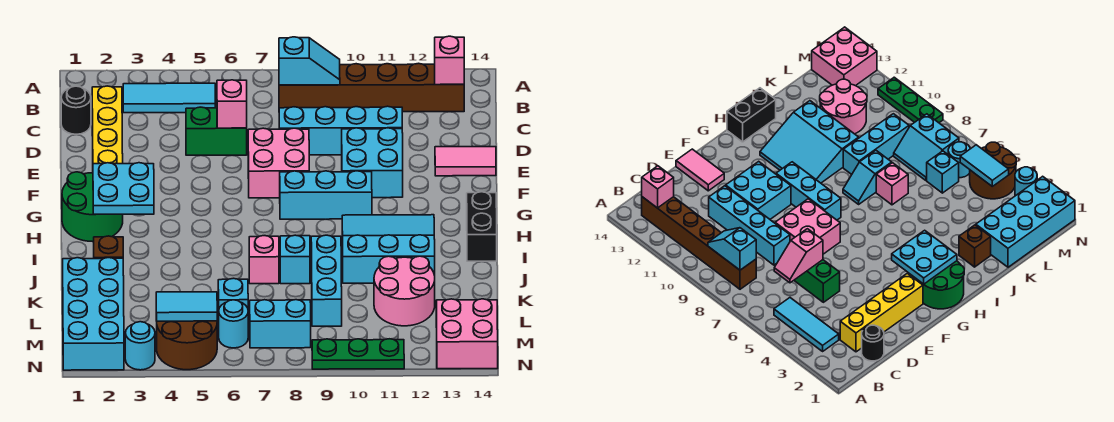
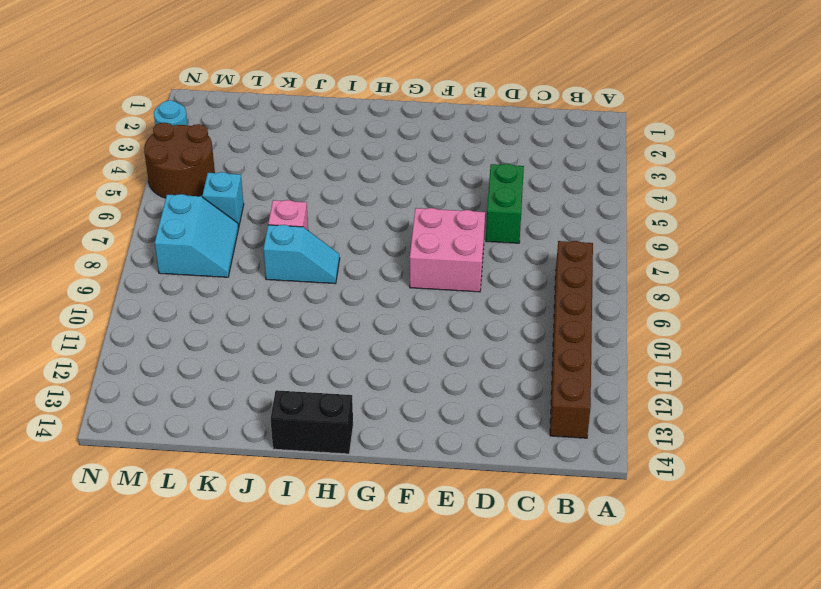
none -> cyan tile B3:B5 level 1
none -> black round brick C1 level 1
none -> yellow brick C2:F2 level 1
none -> cyan brick D8:D11 level 1

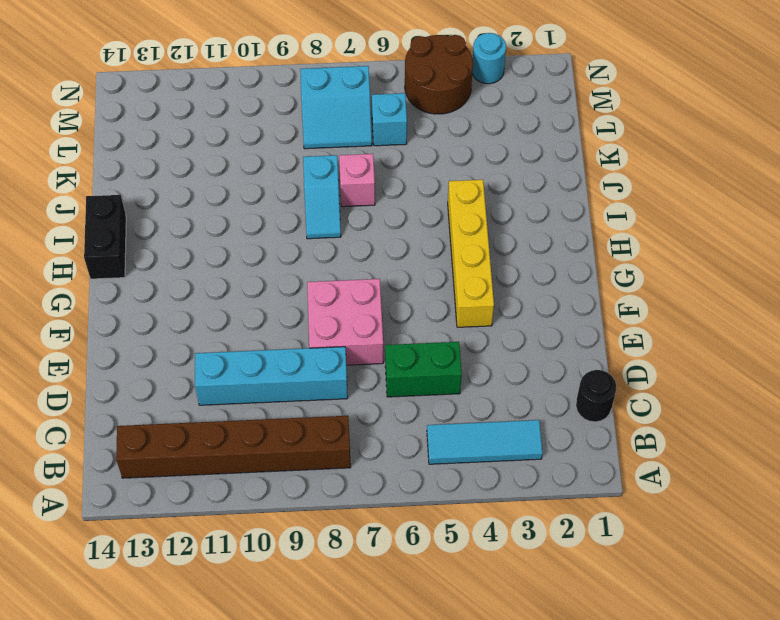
yellow brick F4:I4 level 1 -> yellow brick C2:F2 level 1
none -> cyan brick E10:F11 level 1
none -> pink tile E13:E14 level 1
none -> green round brick G1:H2 level 1
none -> cyan brick G8:G10 level 1

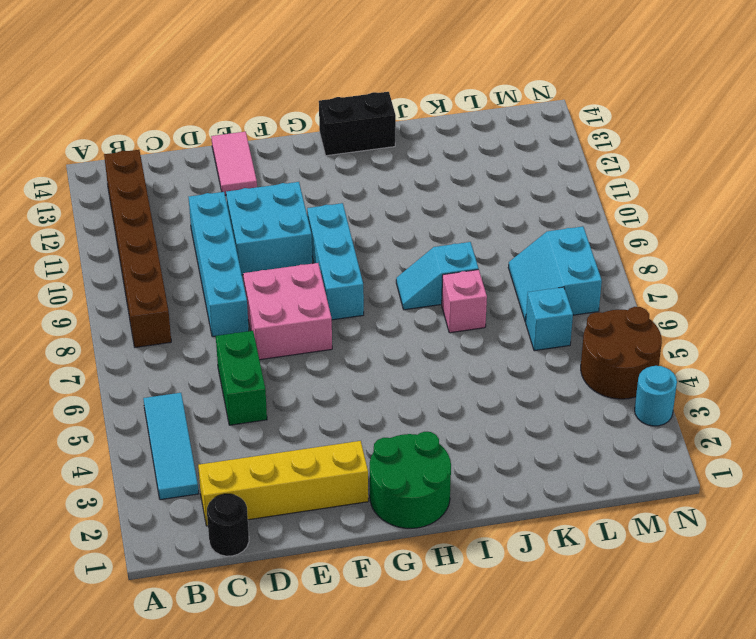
none -> cyan slope H10:J12 level 1 top J
none -> brown brick J2 level 1
none -> cyan brick J9:L9 level 1
none -> cyan brick K1:N2 level 1

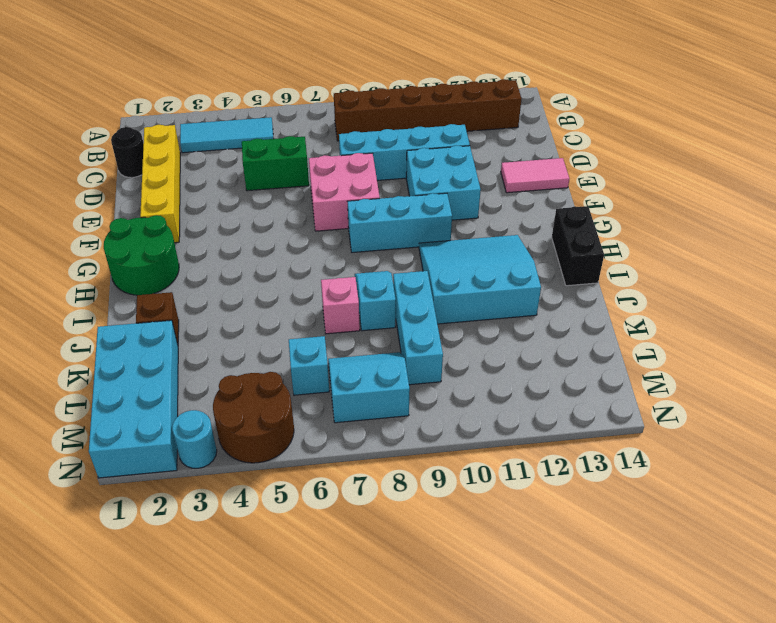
none -> pink round brick K11:L12 level 1
none -> cyan round brick M6 level 1
none -> pink brick M13:N14 level 1
none -> green plate N9:N11 level 1

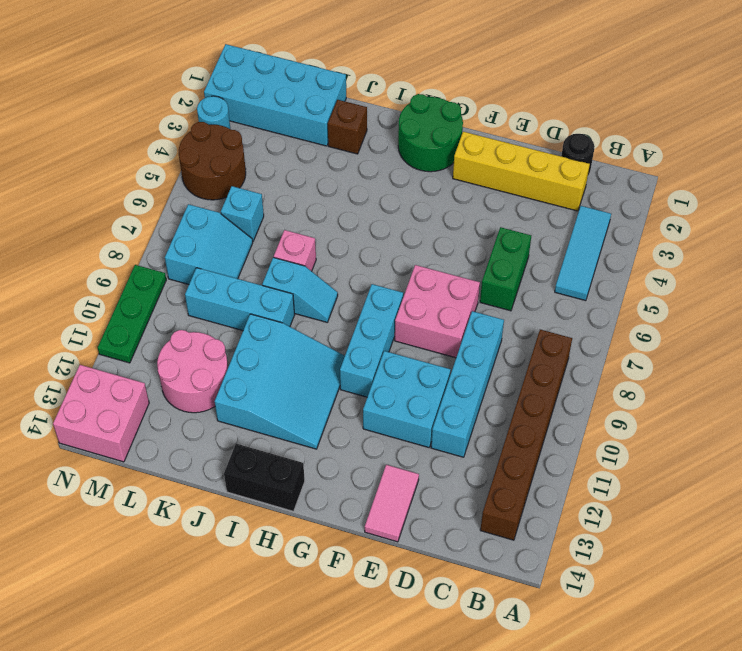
none -> cyan round brick M6 level 1
none -> cyan slope B8:B9 level 2 top 8
none -> pink brick B13 level 2
none -> pink slope C6:D6 level 2 top D

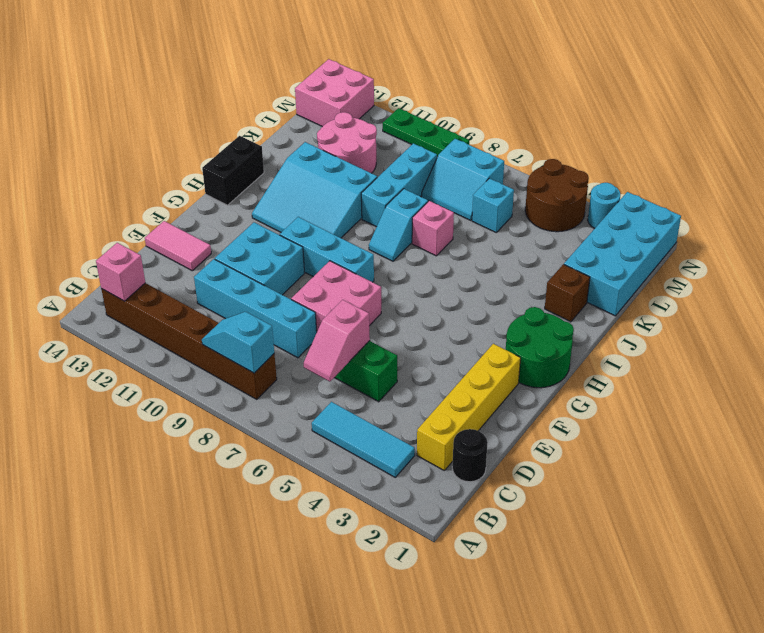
none -> cyan round brick M6 level 1
none -> cyan plate G2:H3 level 2
none -> cyan tile M4:M5 level 2

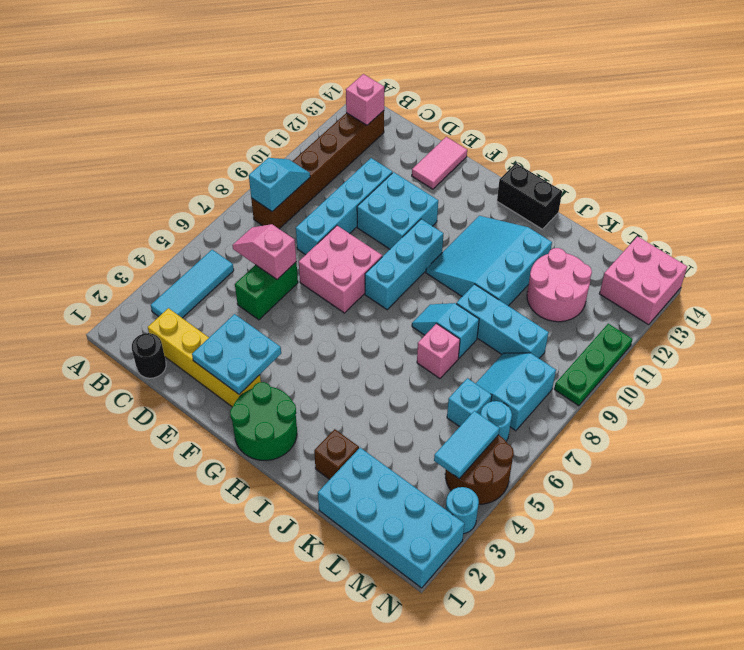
cyan plate E2:F3 level 2 -> cyan plate G2:H3 level 2

